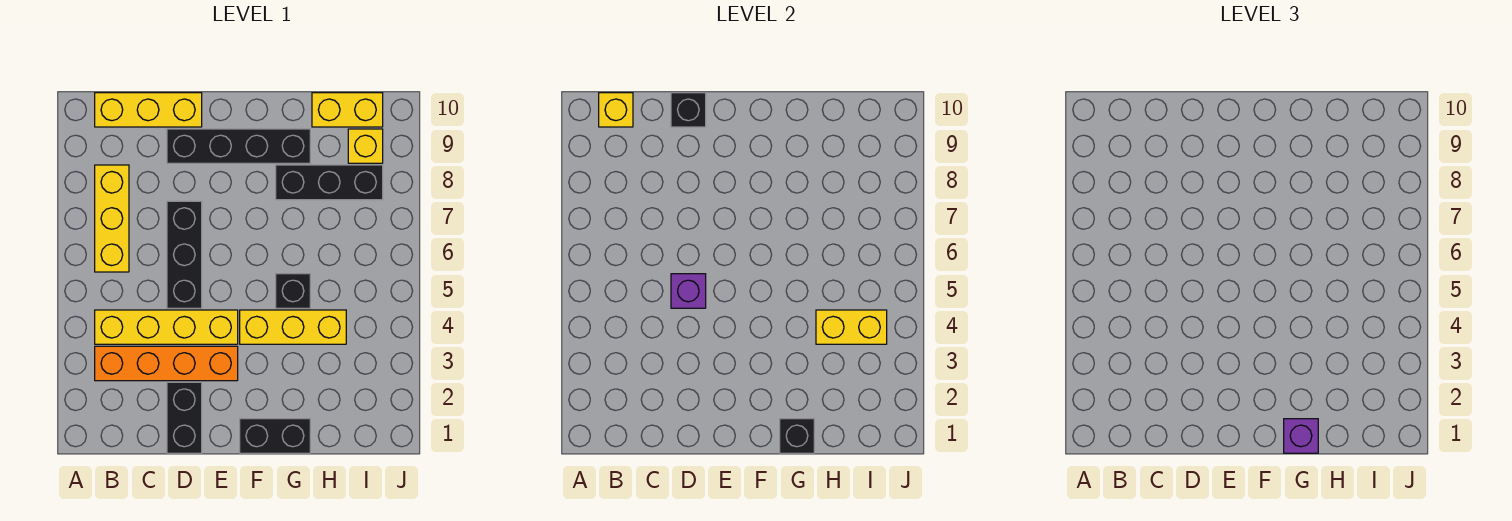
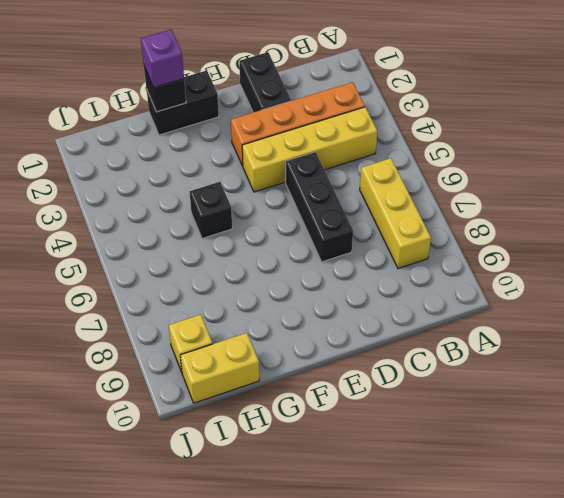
none -> yellow brick B10:D10 level 1
none -> black brick D9:G9 level 1
none -> yellow brick F4:H4 level 1

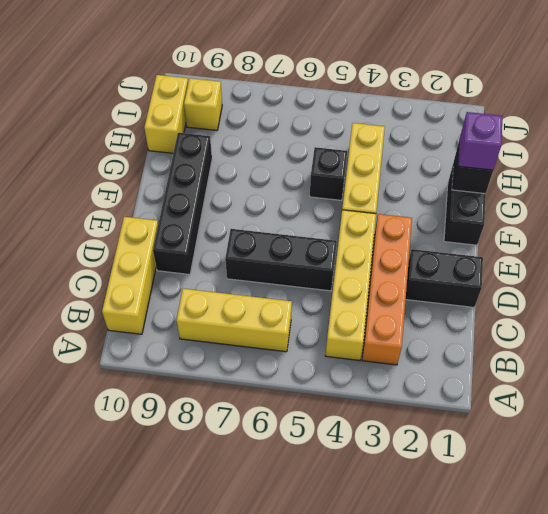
none -> black brick G8:I8 level 1
none -> yellow brick B10 level 2
none -> purple brick D5 level 2

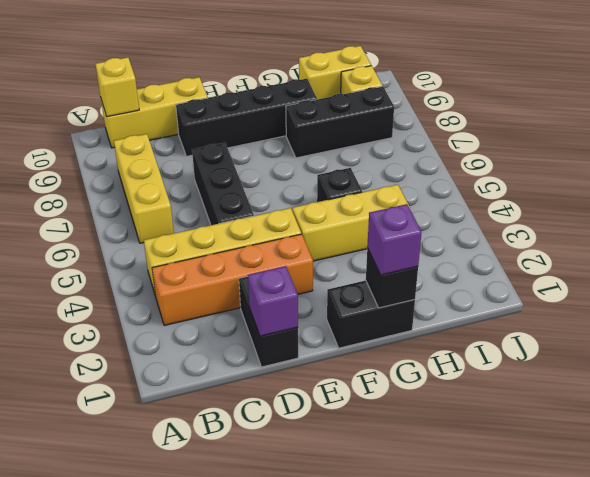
purple brick D1 level 2 -> purple brick D5 level 2
none -> black brick D10 level 2
none -> yellow brick H4:I4 level 2

